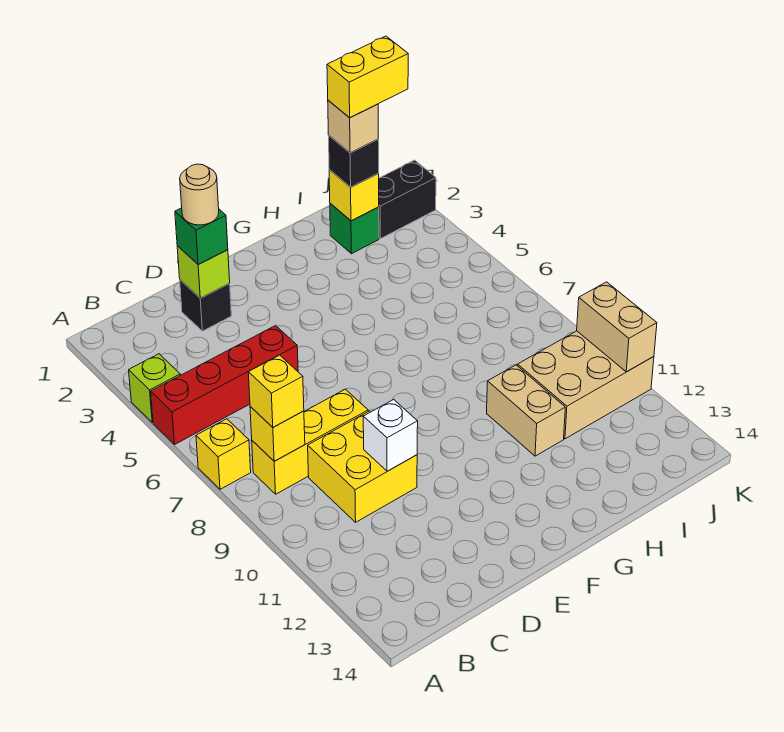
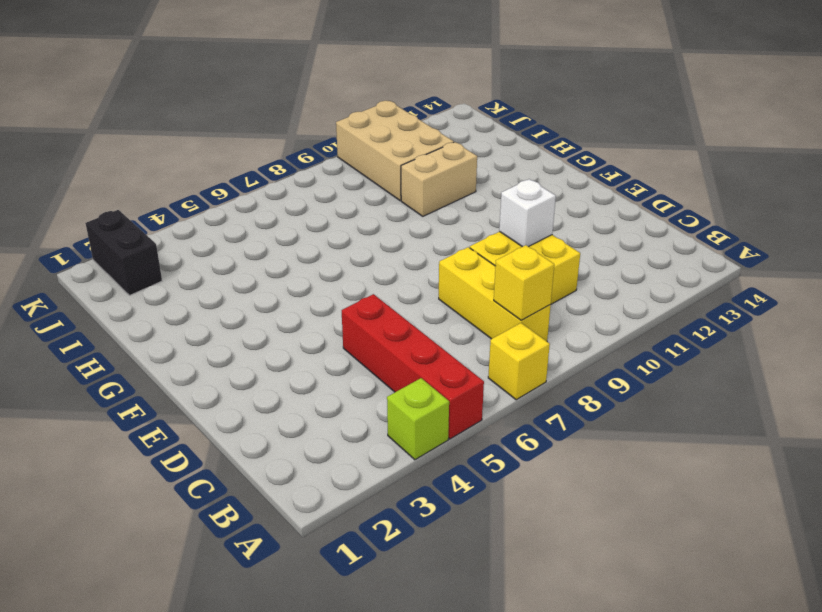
none -> black brick D2 level 1
none -> green brick I2 level 1
none -> lime brick D2 level 2

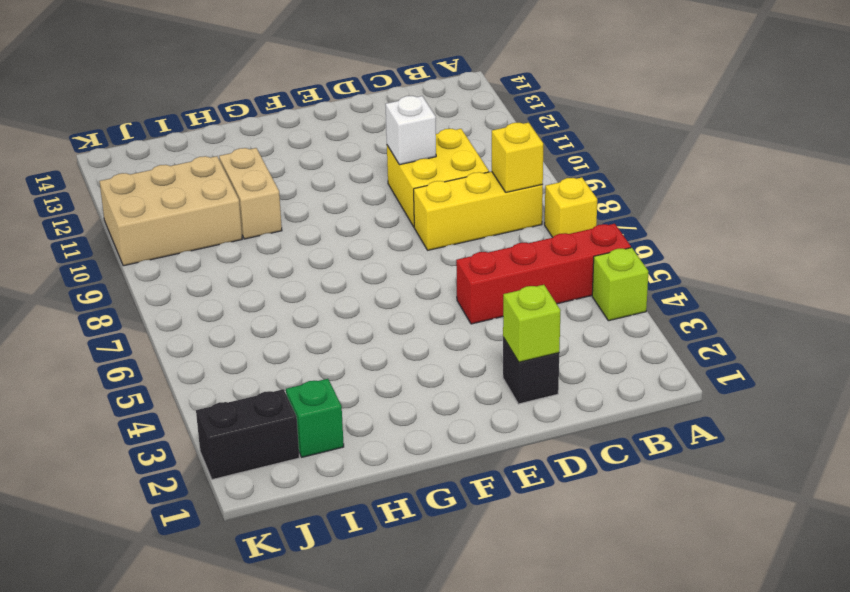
none -> yellow brick I2 level 2
none -> tan brick K10:K11 level 2
none -> yellow brick B8 level 3

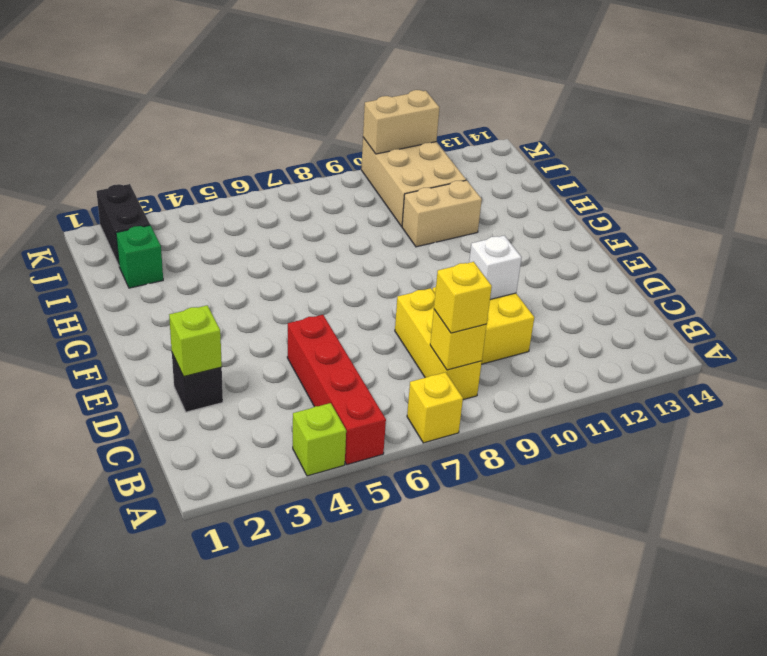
none -> yellow brick I2 level 2
none -> green brick D2 level 3
none -> black brick I2 level 3

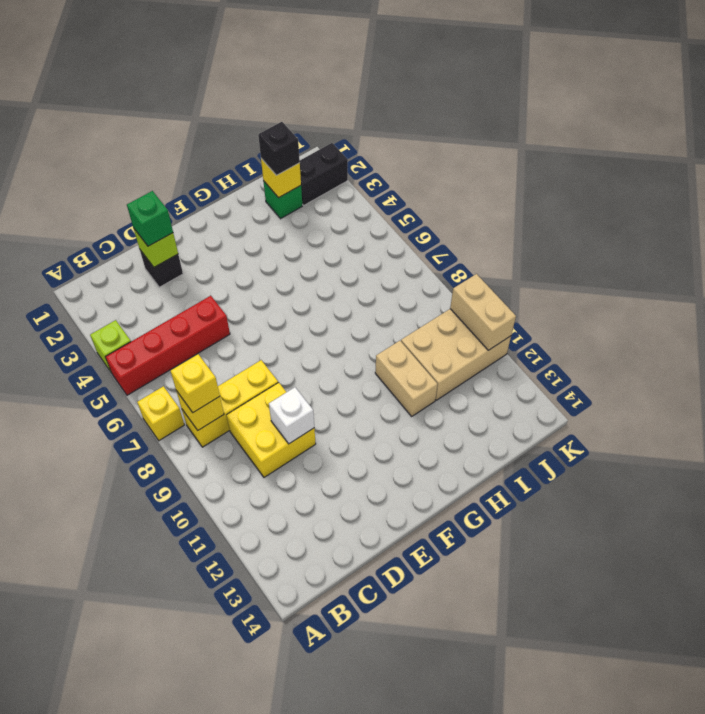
none -> tan round brick D2 level 4
none -> tan brick I2 level 4
none -> yellow brick I2:J2 level 5

